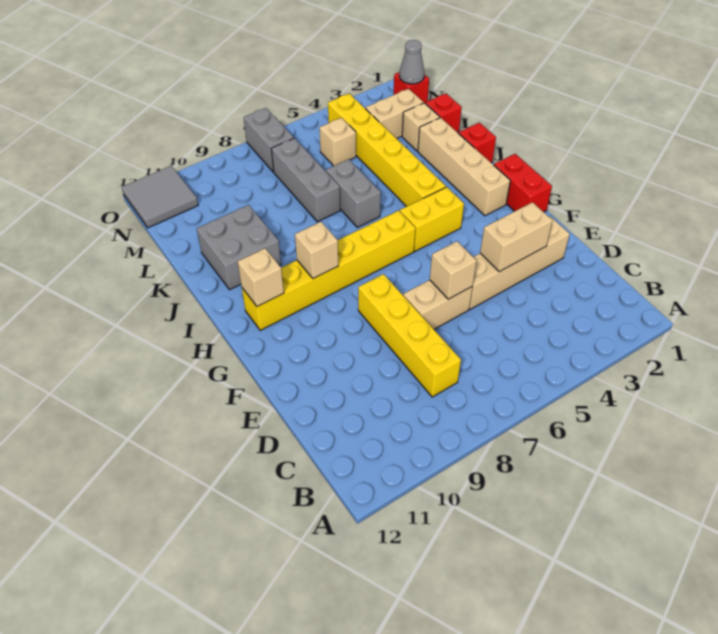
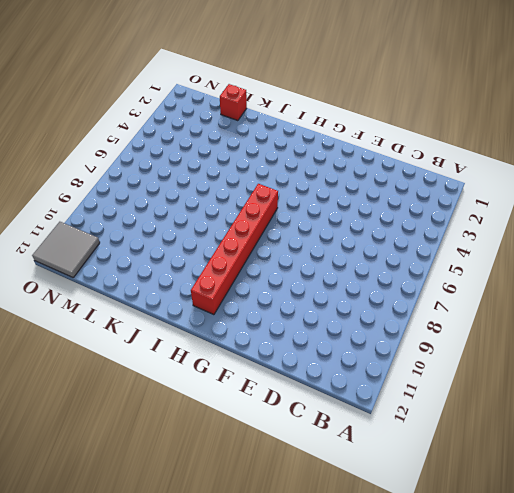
red brick H6:H11 level 1 -> yellow brick H6:H11 level 1
none -> yellow brick C8:F8 level 1
none -> tan brick E2:E5 level 1
none -> tan brick E6:E7 level 1

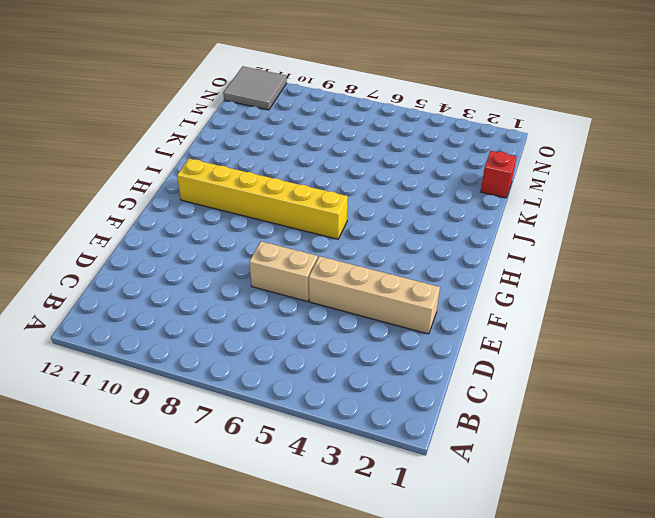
none -> yellow brick C8:F8 level 1
none -> red brick G1:H1 level 1
none -> tan brick H2:K2 level 1

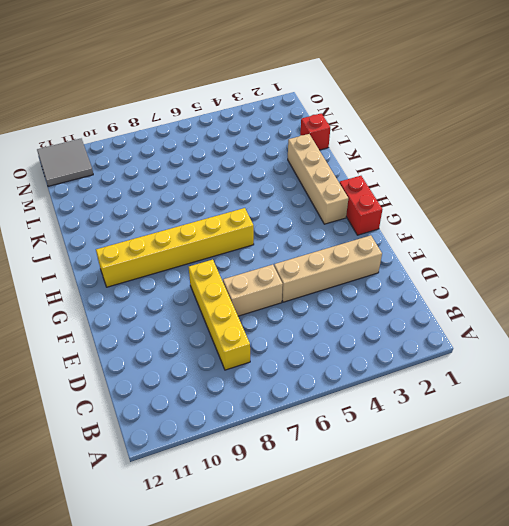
none -> yellow brick H4:H5 level 1
none -> yellow brick I4:N4 level 1
none -> red brick J1 level 1

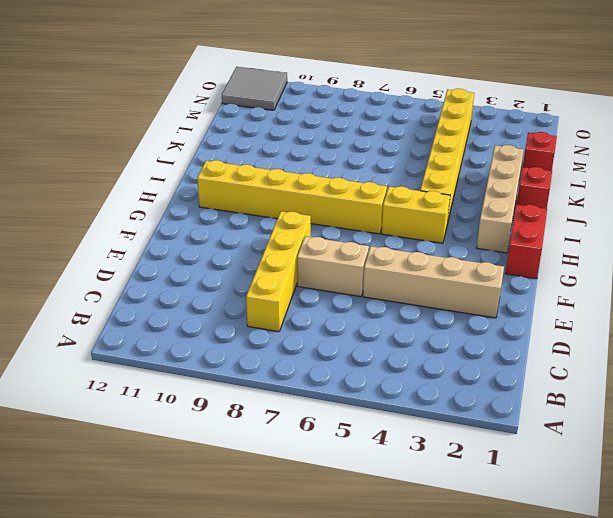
none -> grey brick J6:K6 level 1
none -> grey brick J10:K11 level 1
none -> grey brick K7:M7 level 1

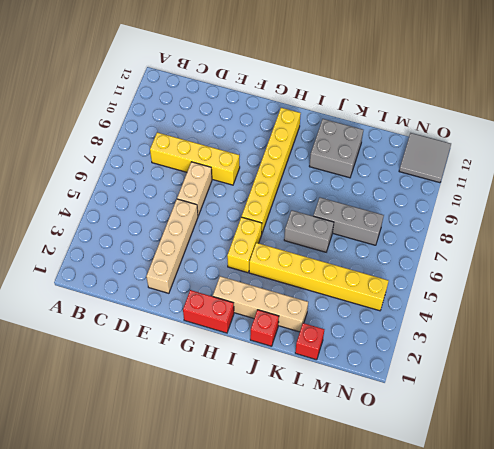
none -> tan brick L2 level 1
none -> tan brick M2:M3 level 1
none -> tan brick M5 level 1

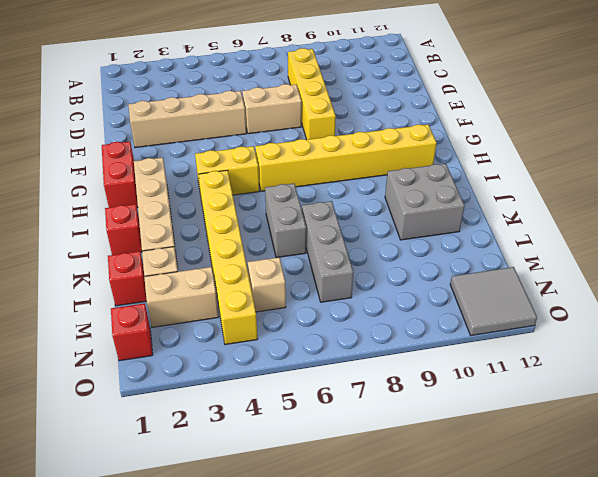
none -> grey brick N7:O7 level 1
none -> tan brick E3:E4 level 2
none -> tan brick E6 level 2

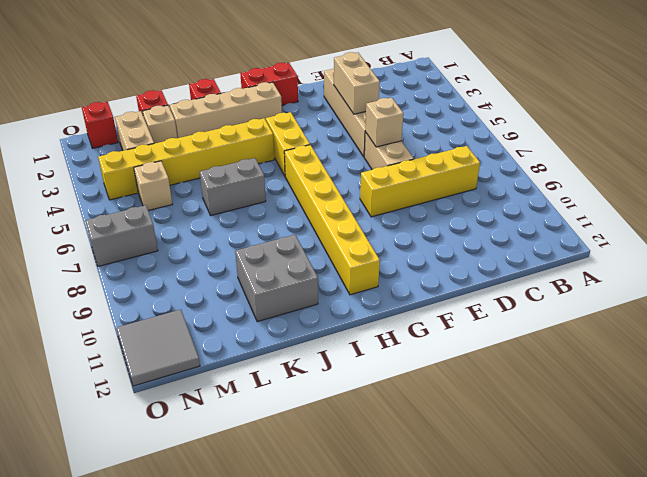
none -> grey brick K7:M7 level 1
none -> tan brick H9 level 2
none -> tan brick H11 level 2

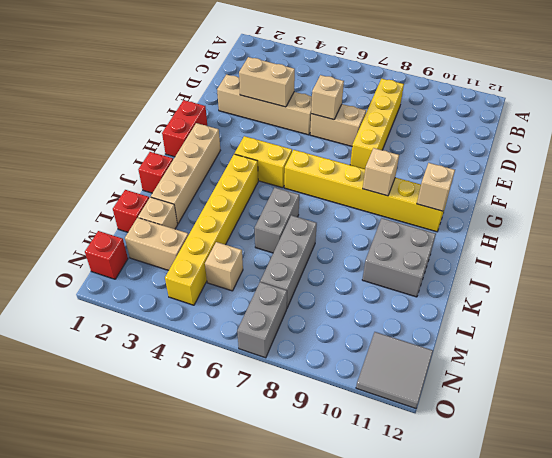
none -> grey cone N1 level 2

